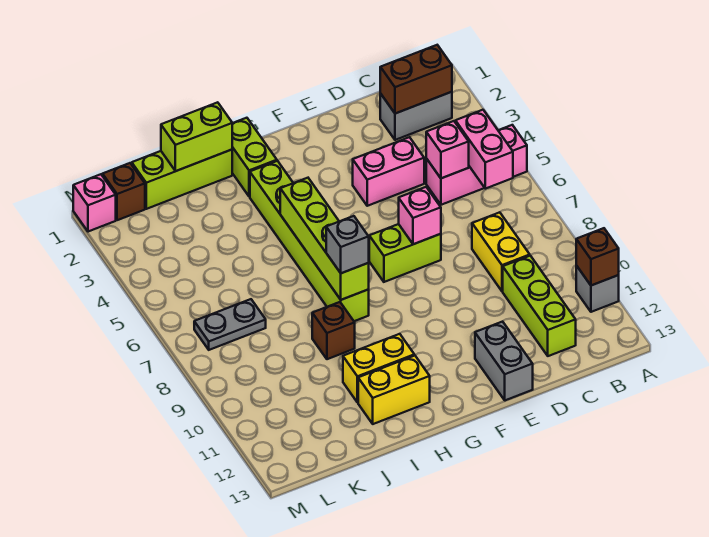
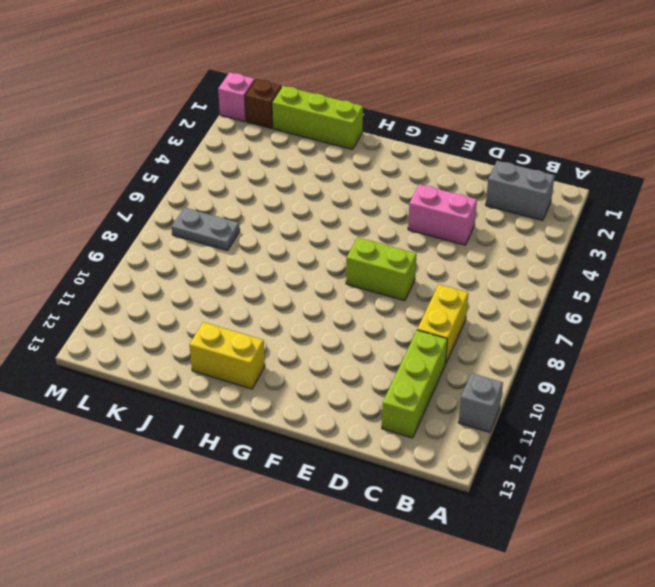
none -> pink brick A5:C5 level 1
none -> grey brick E12:E13 level 1
none -> lime brick H1:H2 level 1

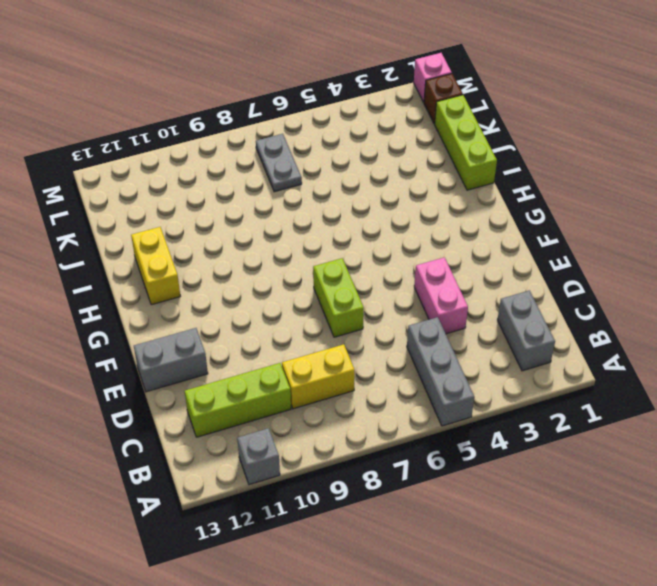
grey brick A5:C5 level 1 -> pink brick A5:C5 level 1
none -> lime brick H1:H2 level 1
none -> lime brick H3:H8 level 1
none -> yellow brick H11:I11 level 1

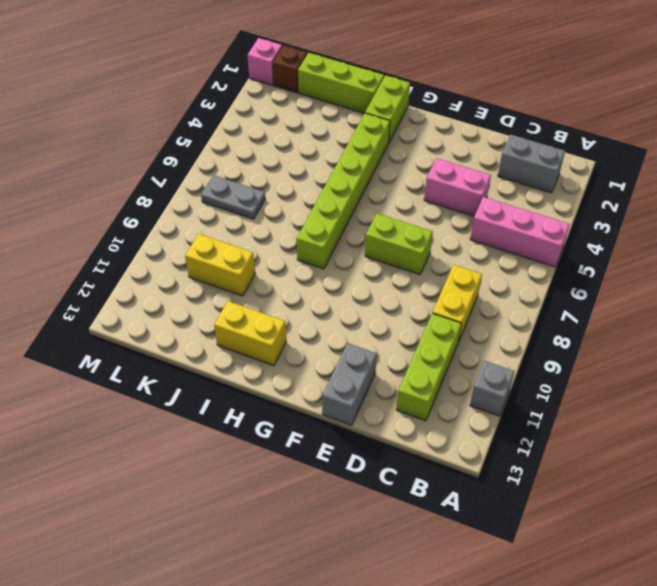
yellow brick J10:K10 level 1 -> yellow brick H11:I11 level 1
none -> brown brick I9 level 1
none -> brown brick A11 level 2
none -> brown brick B2:C2 level 2

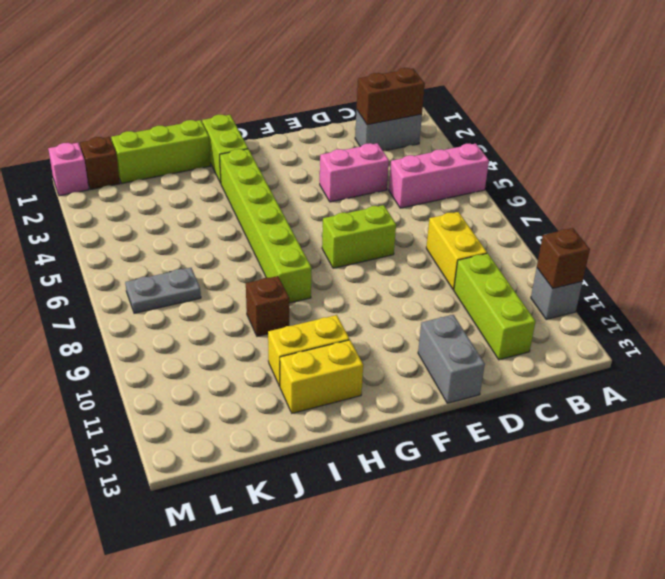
none -> pink brick B5:B6 level 2
none -> pink brick C5 level 2
none -> pink brick E7 level 2

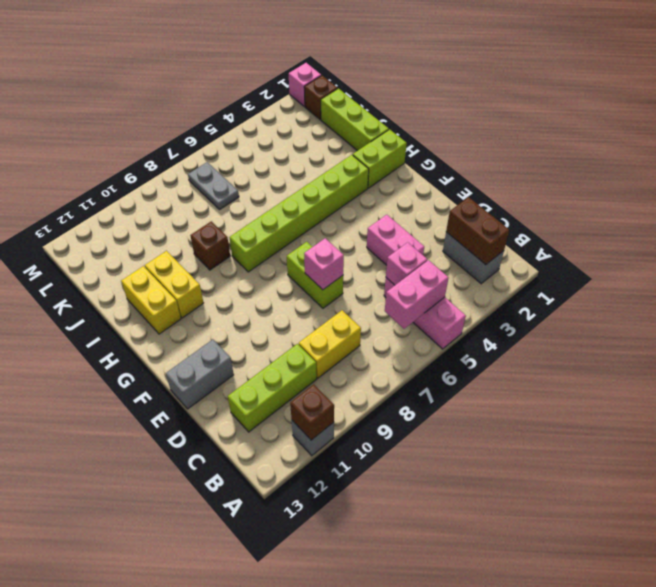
none -> lime brick H5:H8 level 2
none -> lime brick I1:J1 level 2
none -> grey brick H8 level 3

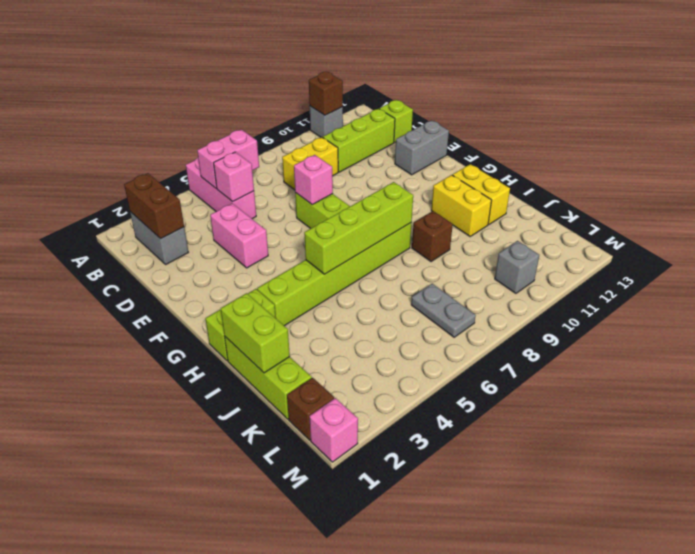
lime brick C13 level 1 -> none
grey brick L10 level 1 -> grey brick H8 level 3

